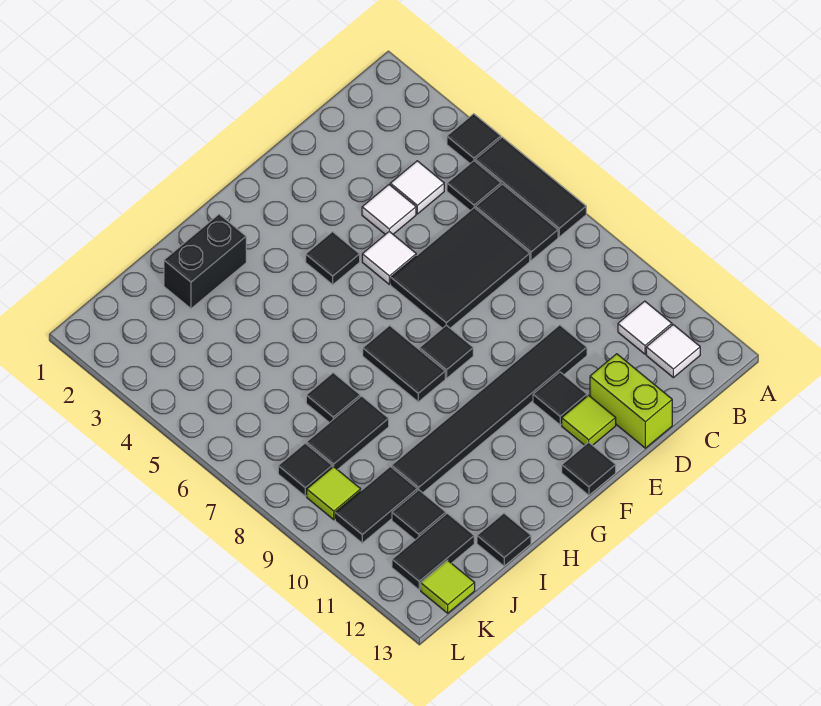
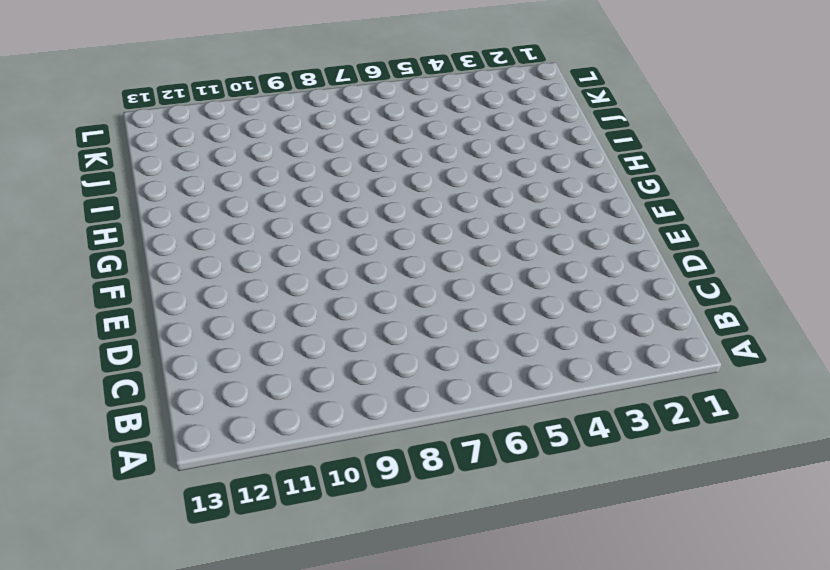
none -> black tile A4 level 1
none -> black tile A5:A7 level 1
none -> black tile B5 level 1

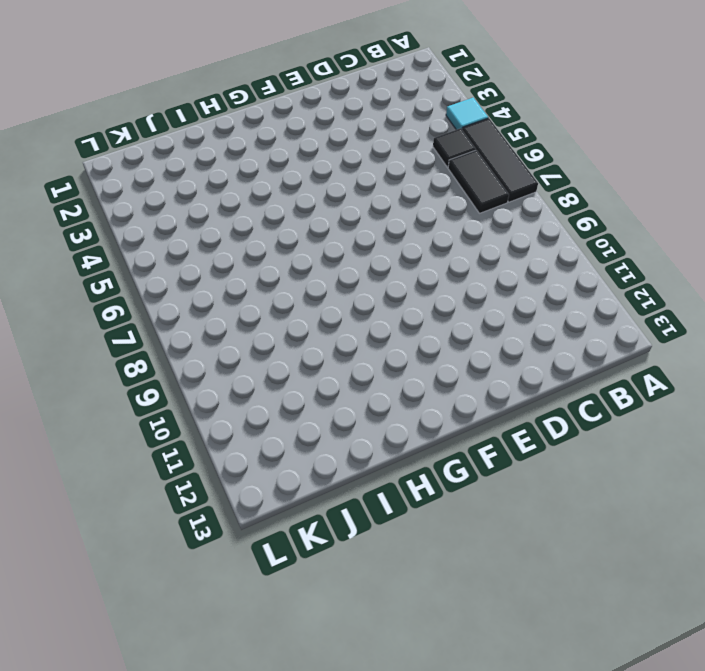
cyan tile A4 level 1 -> black tile A4 level 1
none -> white tile B11 level 1
none -> white tile B12 level 1
none -> white tile C4 level 1

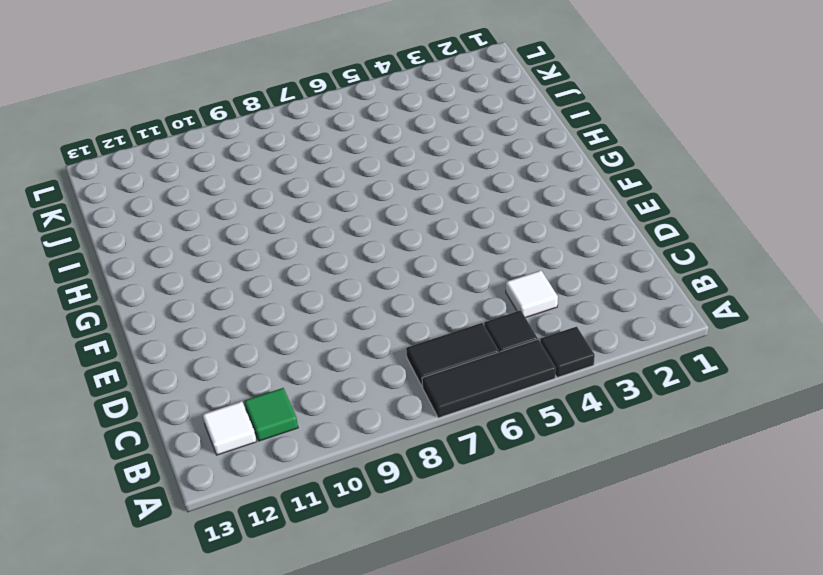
green tile B11 level 1 -> white tile B11 level 1
none -> black tile C6:E7 level 1
none -> white tile D4 level 1
none -> black tile D10:I10 level 1

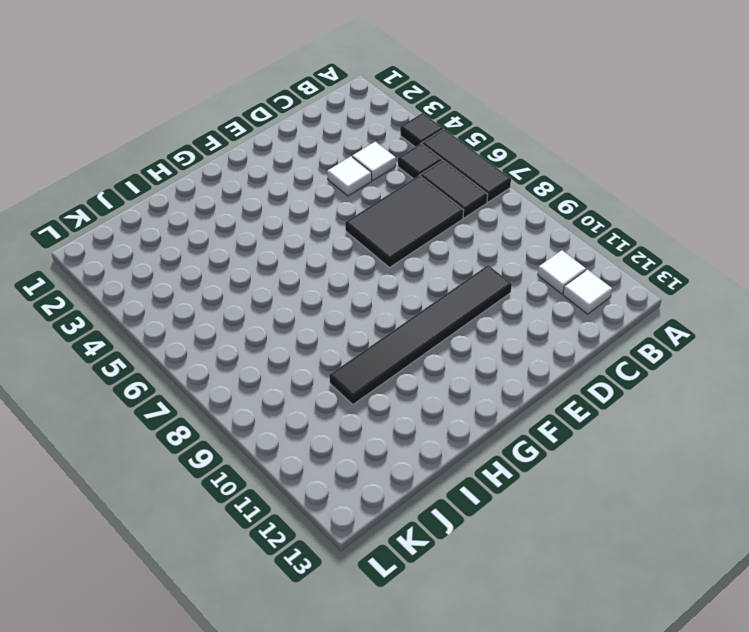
none -> lime brick D12:D13 level 1
none -> white tile E5 level 1
none -> black tile E11 level 1

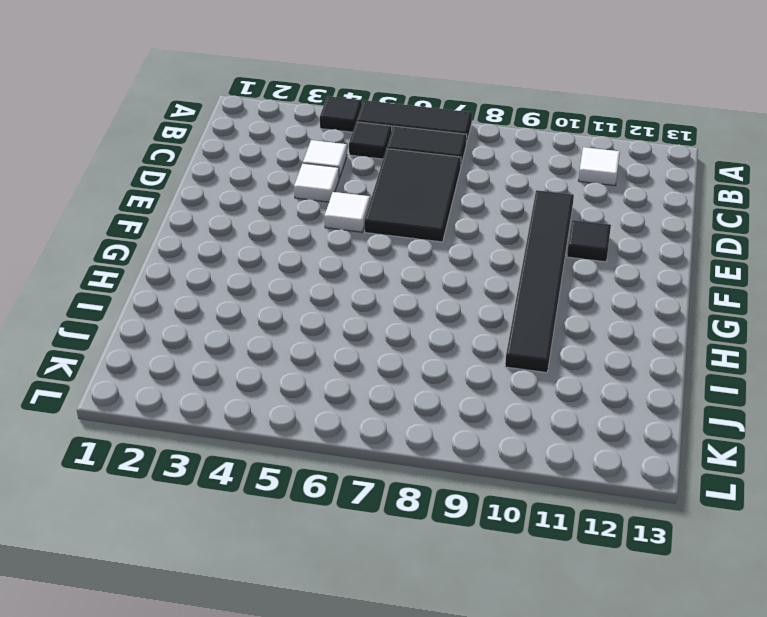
none -> white tile B12 level 1
none -> lime brick D12:D13 level 1
none -> lime tile E12 level 1

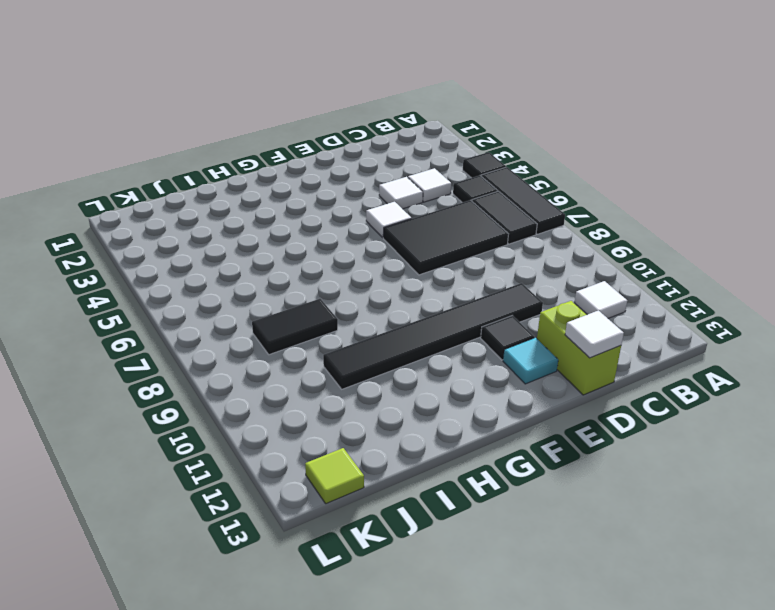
white tile D13 level 2 -> white tile B12 level 1
cyan tile E12 level 1 -> lime tile E12 level 1
none -> black tile F4 level 1
none -> black tile F8 level 1
none -> black tile F13 level 1

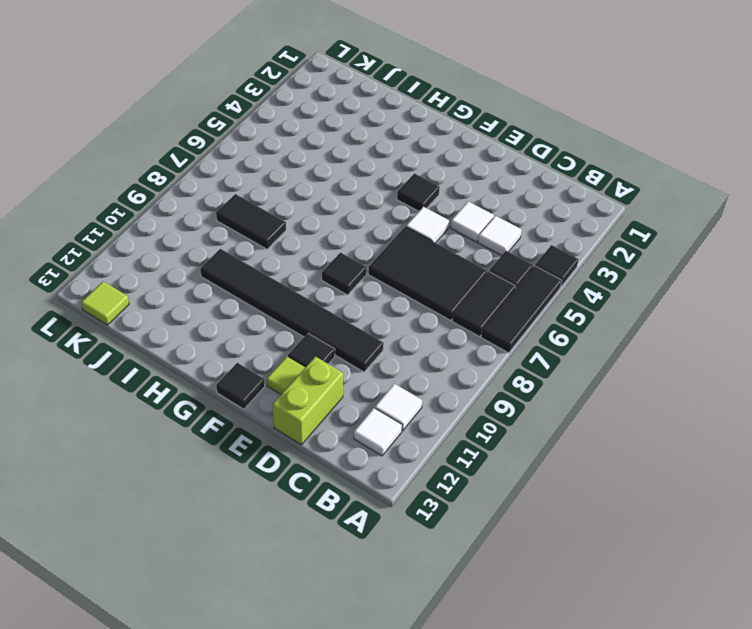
none -> black tile G7:G8 level 1
none -> black brick H2:I2 level 1
none -> black tile I7 level 1

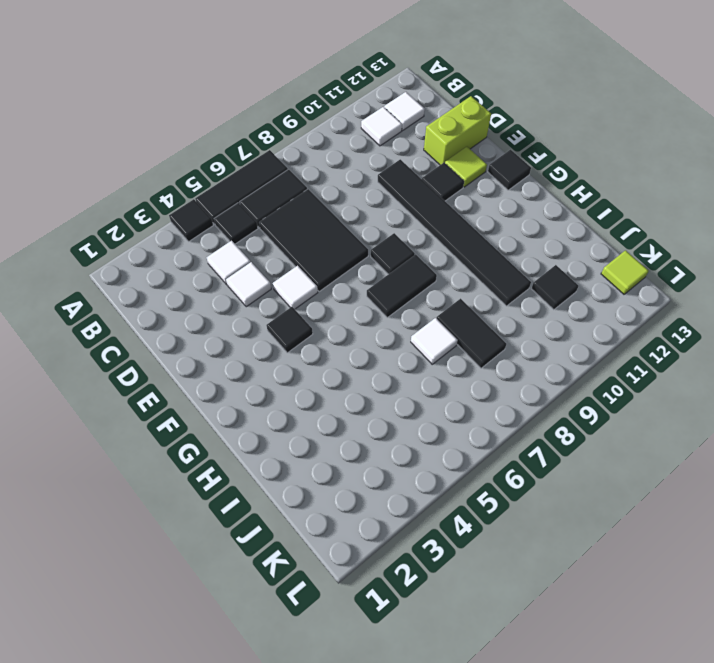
white tile I7 level 1 -> black tile I7 level 1
none -> black brick H2:I2 level 1
none -> black tile I13 level 1
none -> black tile J10:K10 level 1

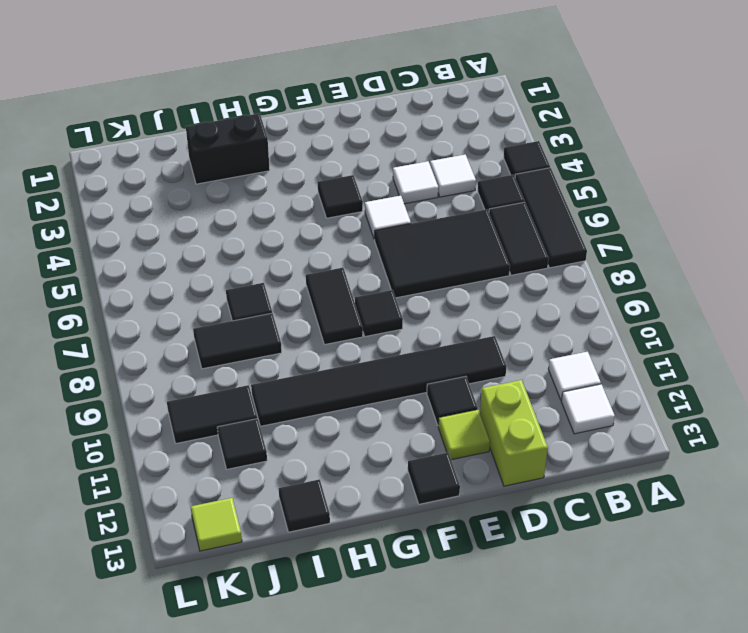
none -> black tile J12:K12 level 1
none -> black tile K8 level 1
none -> lime tile K9 level 1

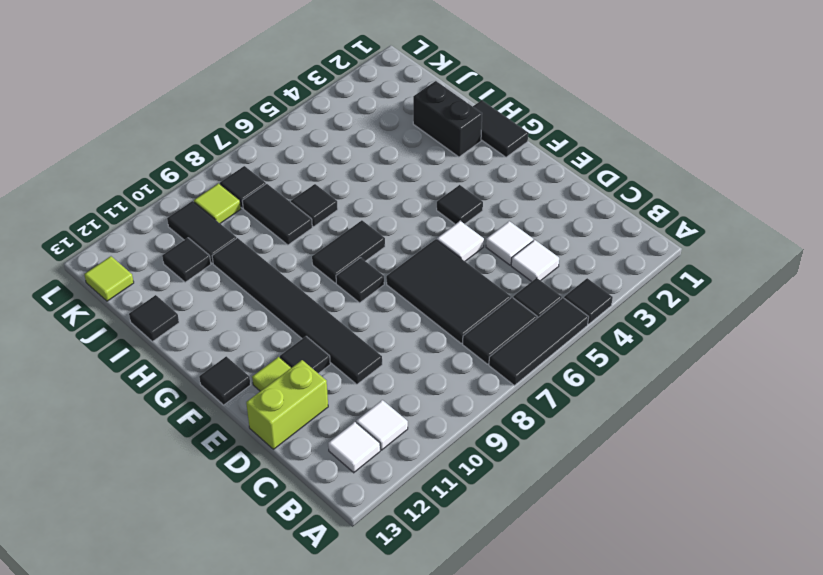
black tile G1:H1 level 1 -> black tile J12:K12 level 1

